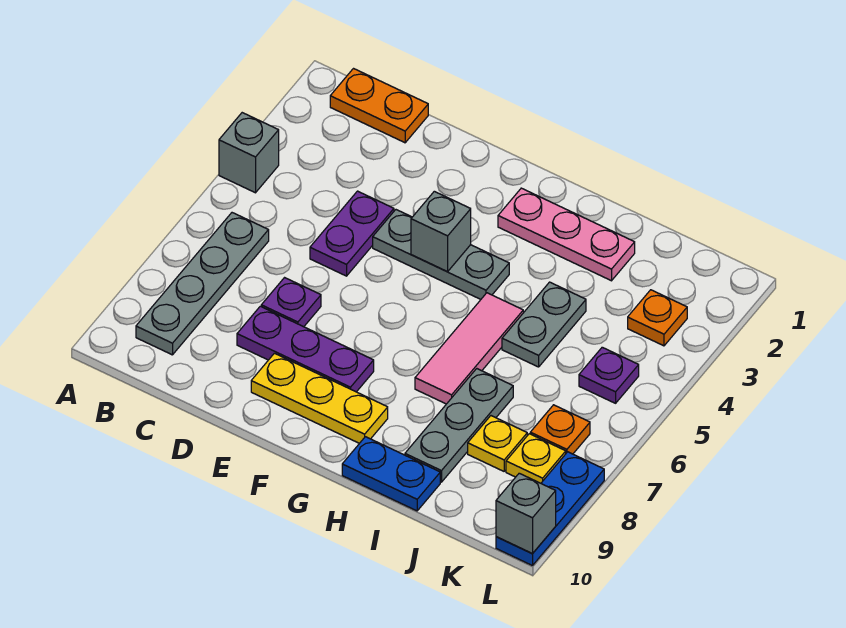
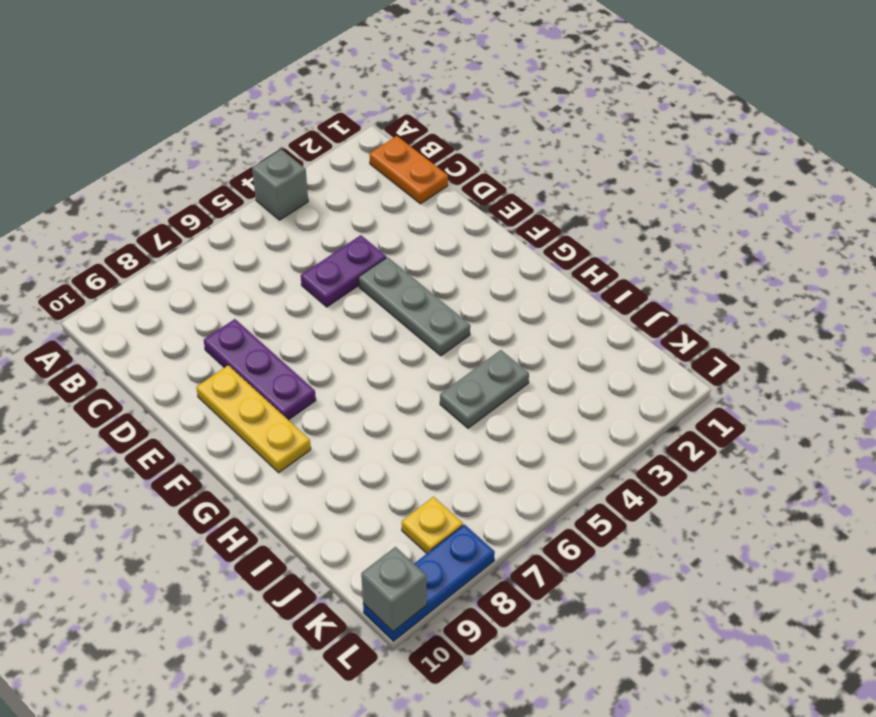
none -> grey plate B6:B9 level 1
none -> purple plate D7 level 1
none -> pink plate G2:I2 level 1

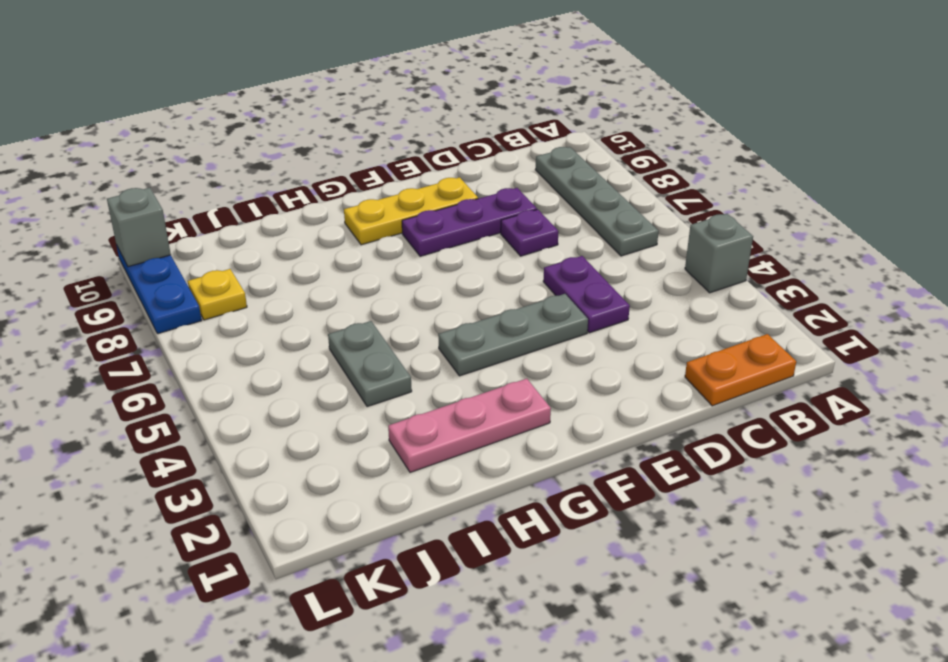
none -> pink tile H5:H7 level 1
none -> blue plate H10:I10 level 1
none -> grey plate I7:I9 level 1

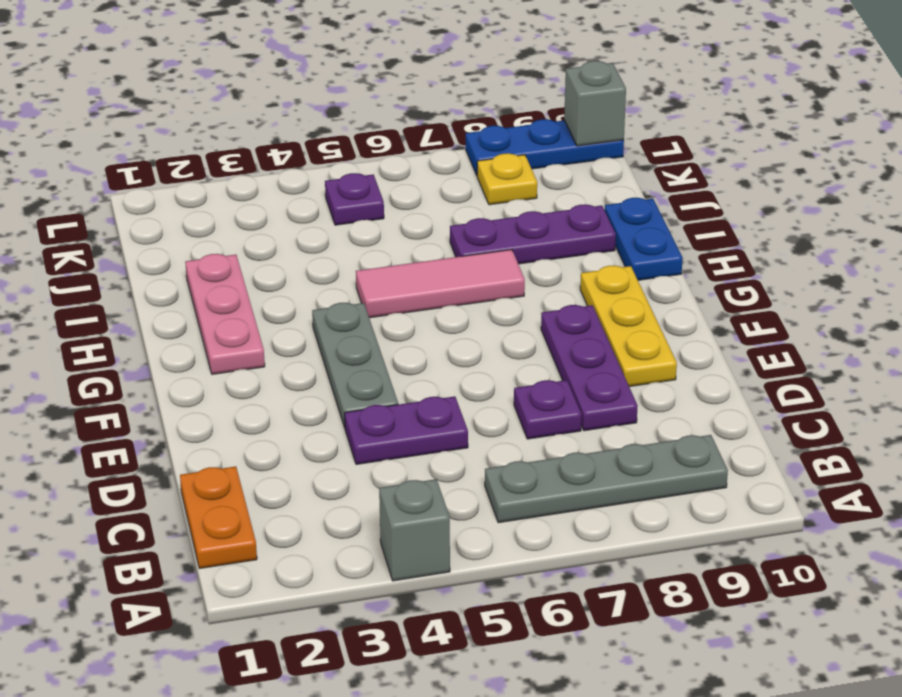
purple plate I7:I9 level 1 -> grey plate I7:I9 level 1
none -> grey plate I4:I5 level 1
none -> yellow plate J8 level 1
none -> orange plate K3 level 1

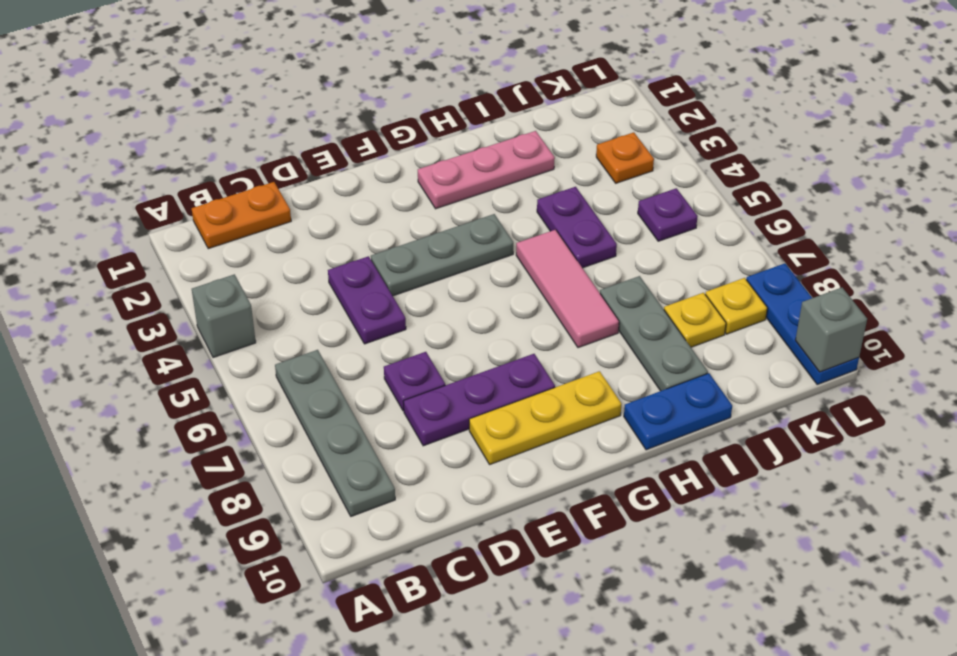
purple plate I4:I5 level 1 -> grey plate I4:I5 level 1
none -> orange plate K7 level 1
none -> grey brick F4 level 2

